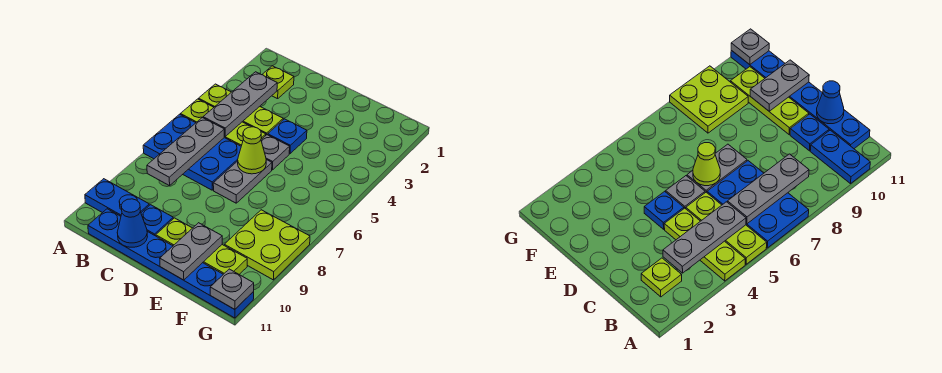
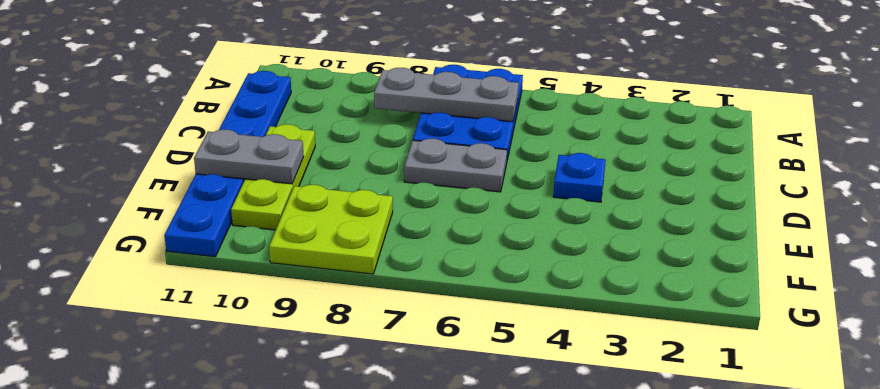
none -> lime plate A4:C4 level 1
none -> lime plate A5:C5 level 1
none -> blue plate A10:B10 level 1

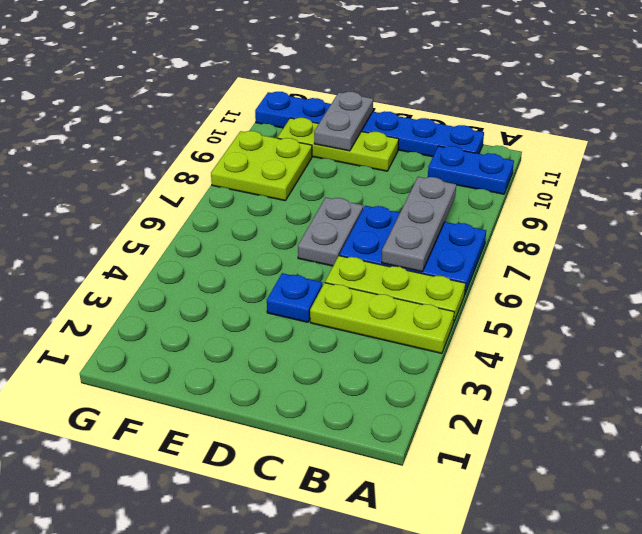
none -> lime plate B2 level 1
none -> blue plate C10 level 1
none -> grey plate D5 level 1

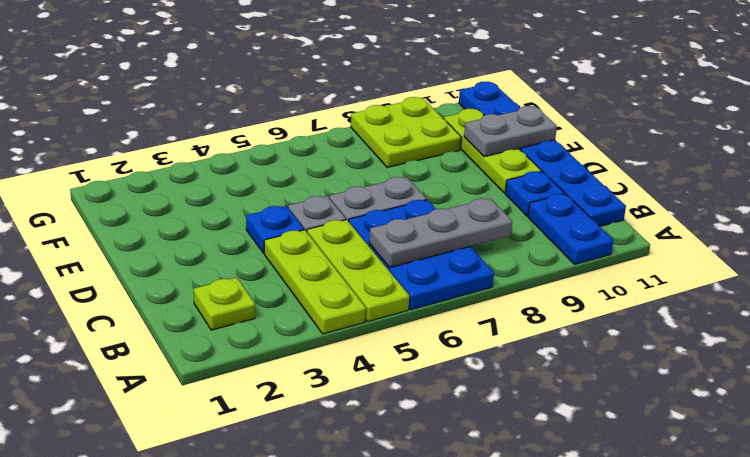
none -> grey plate B3:B5 level 2
none -> blue cone C11 level 2
none -> lime cone D6 level 2

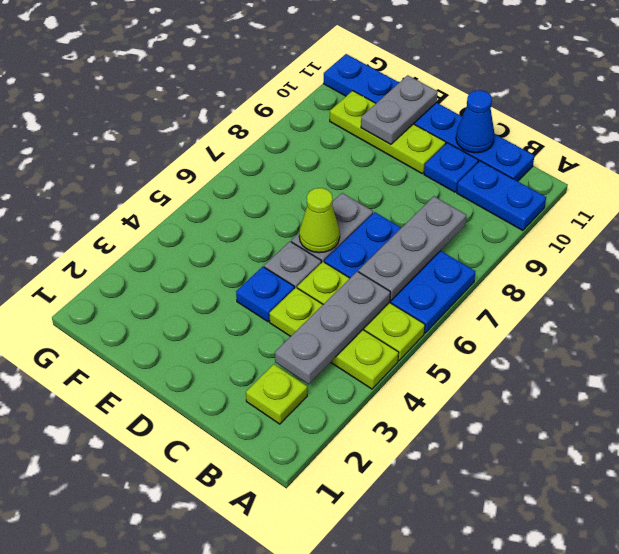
none -> lime plate F8:G9 level 1
none -> grey plate G11 level 2

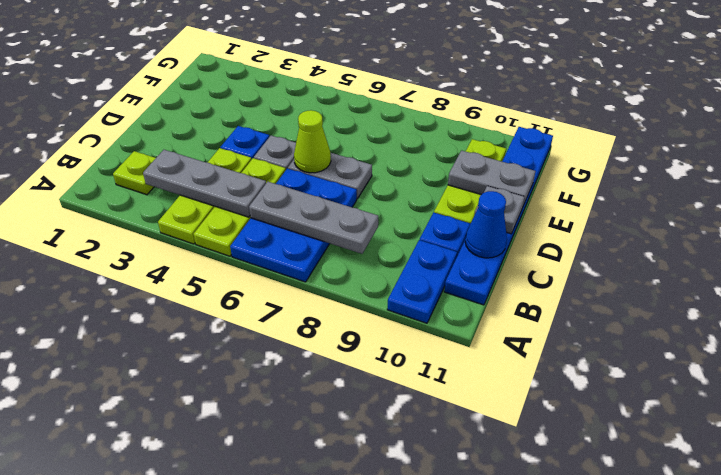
grey plate D11 level 2 -> grey plate G11 level 2
none -> lime plate F8:G9 level 1

